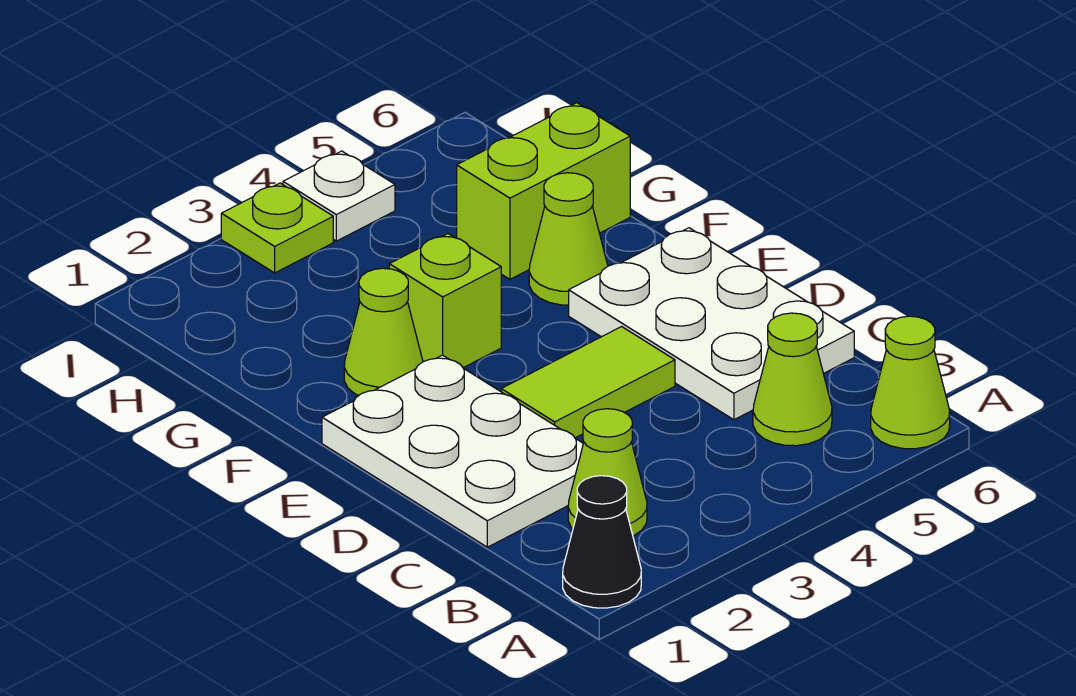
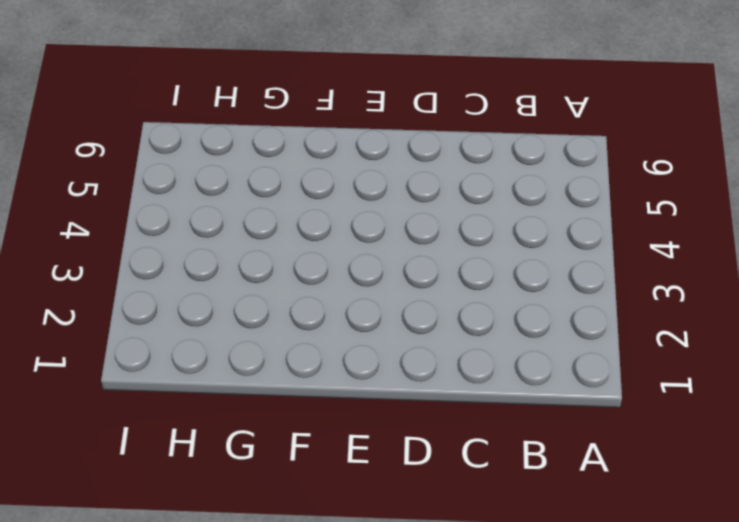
none -> black cone A1 level 1
none -> lime cone A6 level 1
none -> lime cone B2 level 1

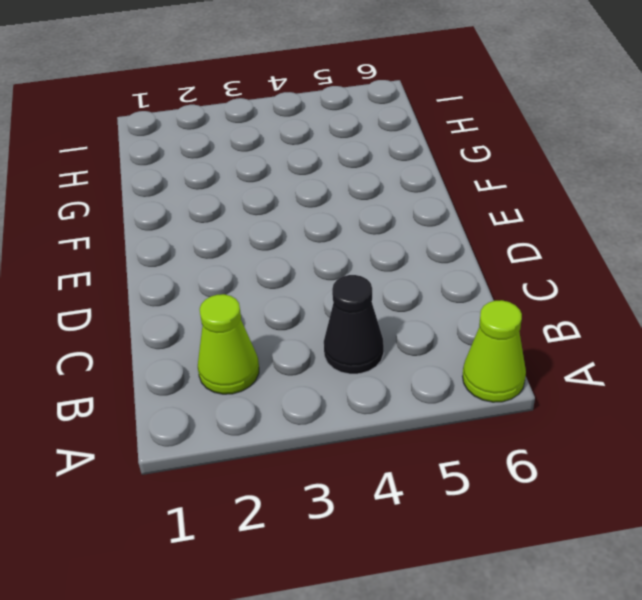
black cone B4 level 1 -> black cone A1 level 1
none -> lime cone B5 level 1
none -> white plate C1:E2 level 1
none -> white plate C5:E6 level 1

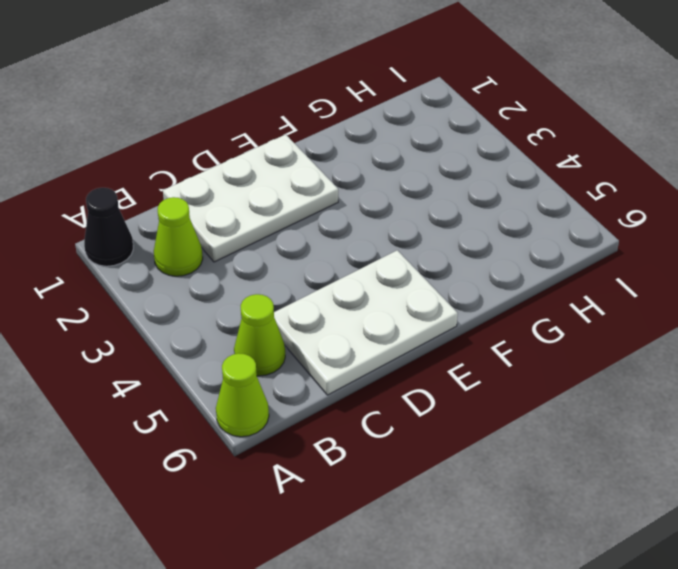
none -> lime tile D3:D4 level 1
none -> lime cone F2 level 1
none -> lime brick F3 level 1

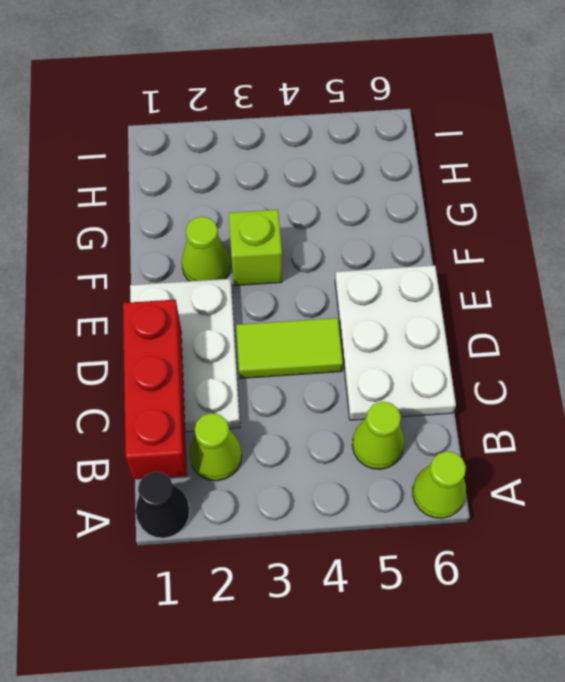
red brick B1:D1 level 2 -> none
none -> lime cone F5 level 1
none -> lime brick G5:G6 level 1
none -> lime plate I3 level 1

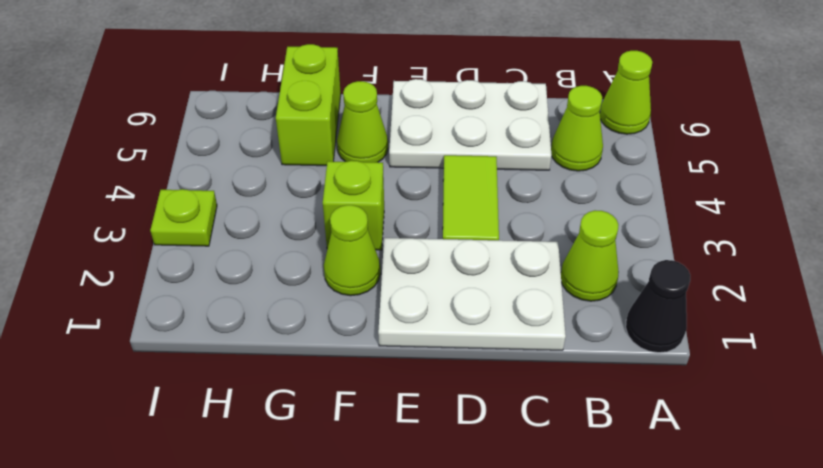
none -> white plate I4 level 1

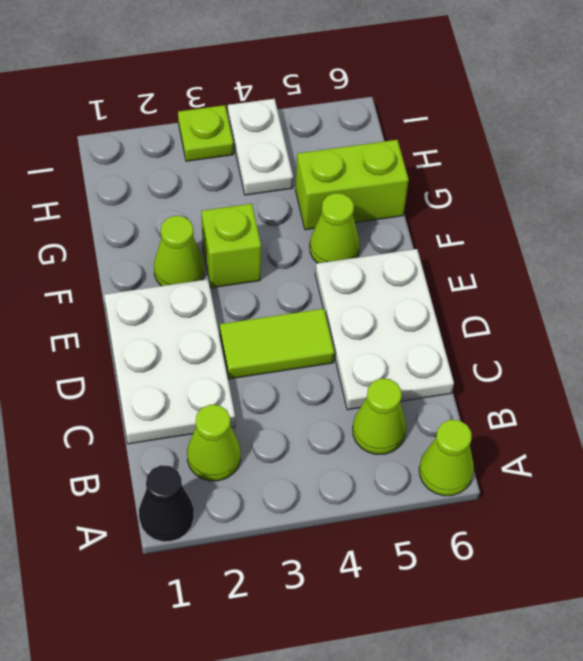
white plate H4:I4 level 1 -> white plate I4 level 1

